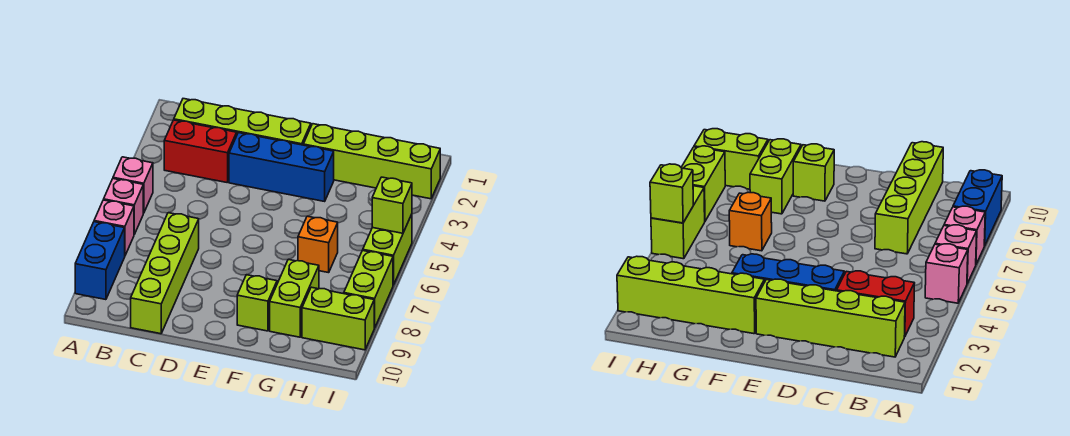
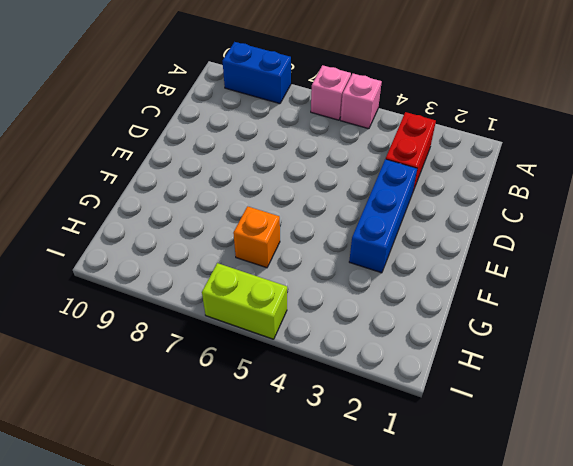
none -> pink brick A7 level 1
none -> lime brick B2:E2 level 1
none -> lime brick C7:C10 level 1

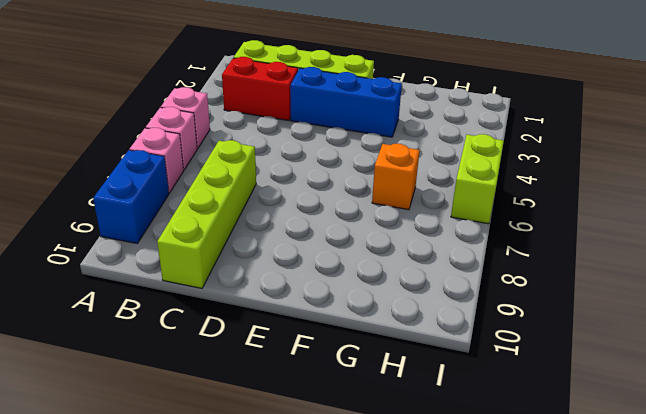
none -> lime brick F2:I2 level 1
none -> lime brick F9 level 1
none -> lime brick G8:G9 level 1

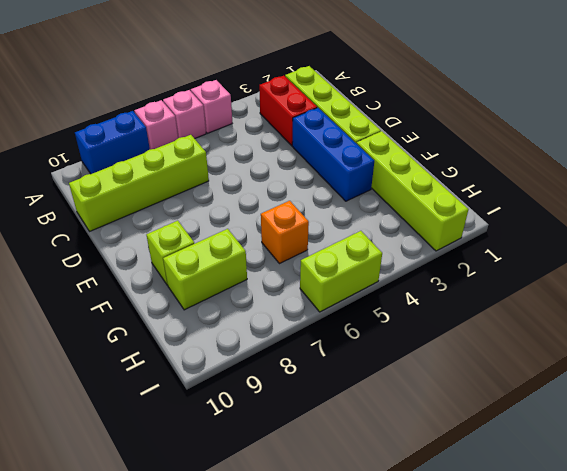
none -> lime brick H9:I9 level 1
none -> lime brick I7:I8 level 1
none -> lime brick I5 level 2

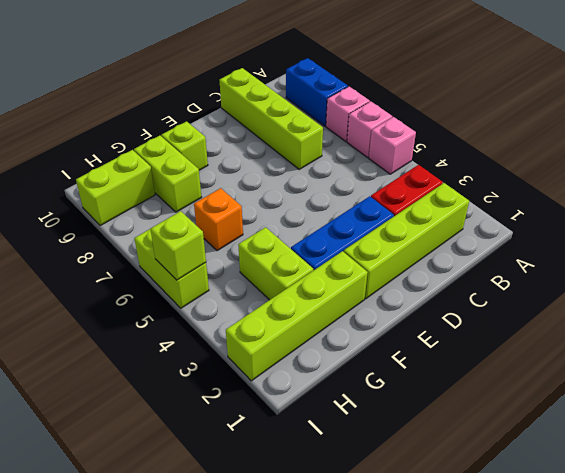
lime brick G3:G4 level 1 -> lime brick I7:I8 level 1

